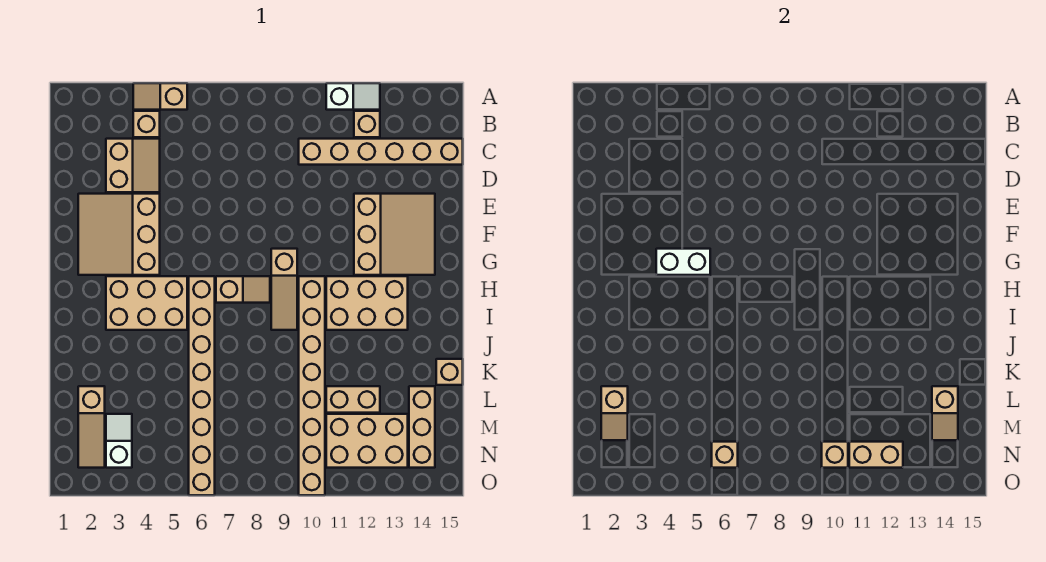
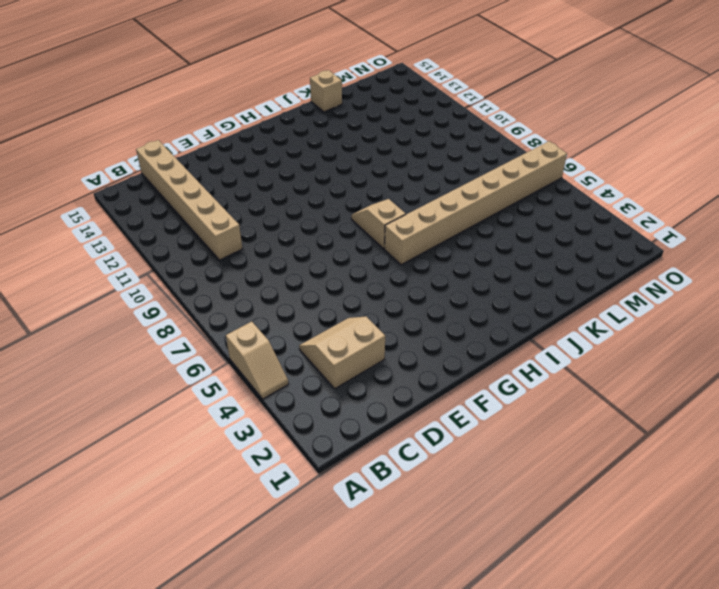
none -> white slope A11:A12 level 1 top 11
none -> tan brick B4 level 1
none -> tan brick B12 level 1

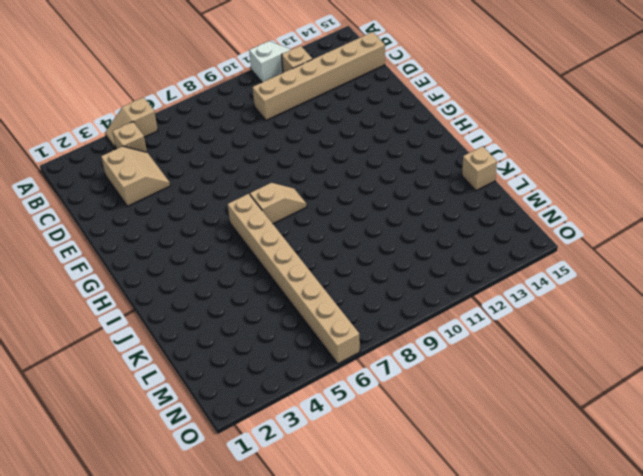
none -> tan slope E2:G4 level 1 top 4
none -> tan slope E12:G14 level 1 top 12
none -> tan slope G9:I9 level 1 top G

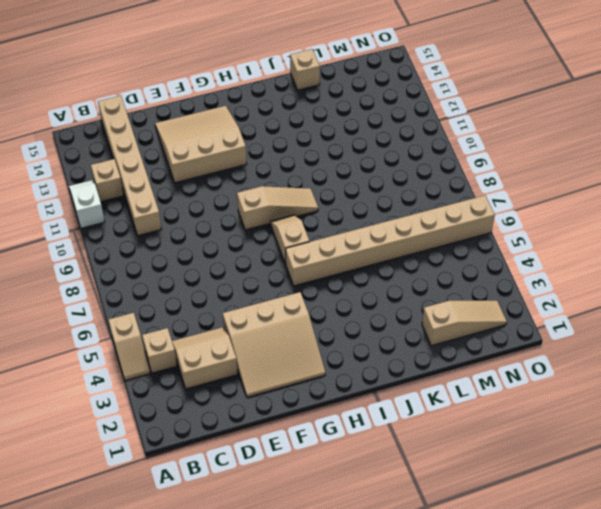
none -> tan brick H3:I5 level 1
none -> tan brick H10:O10 level 1
none -> tan brick H11:I13 level 1

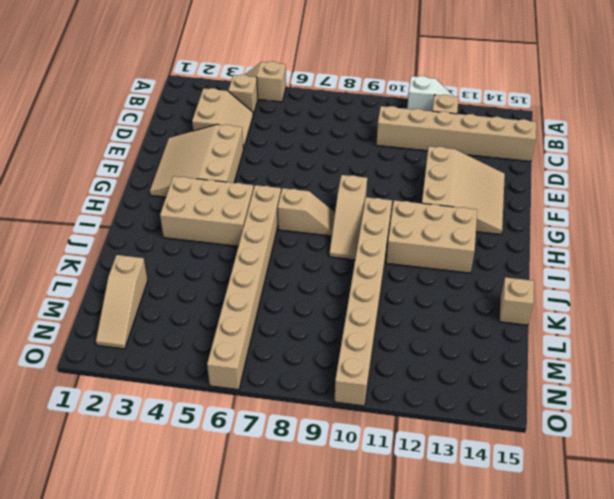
none -> tan brick L11:L12 level 1
none -> tan brick L14:N14 level 1
none -> white slope M3:N3 level 1 top N

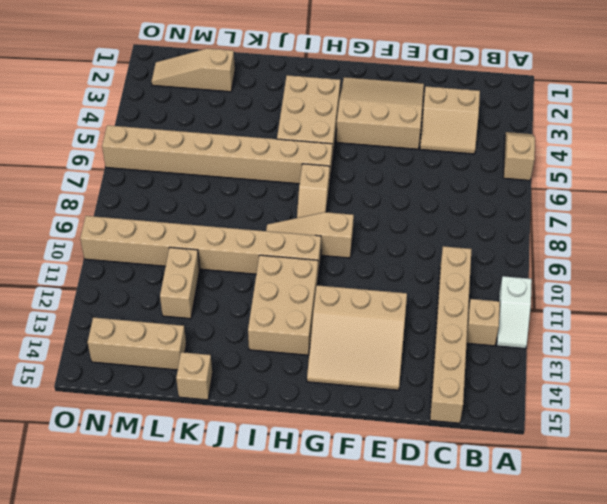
none -> tan brick B4 level 1
none -> white slope M3:N3 level 1 top N
none -> tan brick M11:N13 level 1

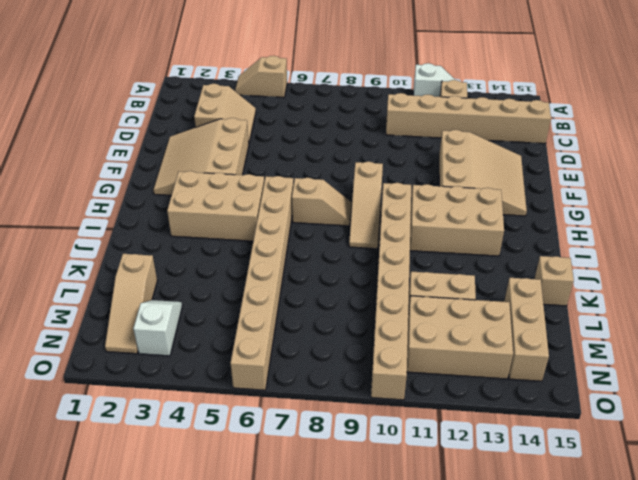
none -> tan brick B4 level 1
none -> white brick G4:G5 level 2
none -> tan slope L2:M2 level 2 top L

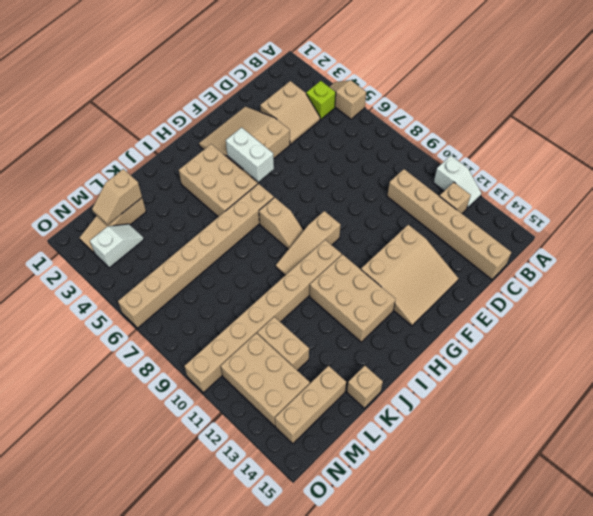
lime brick B4 level 1 -> tan brick B4 level 1
none -> tan slope L14:M14 level 2 top L
none -> tan brick N6 level 2
none -> tan brick N10 level 2

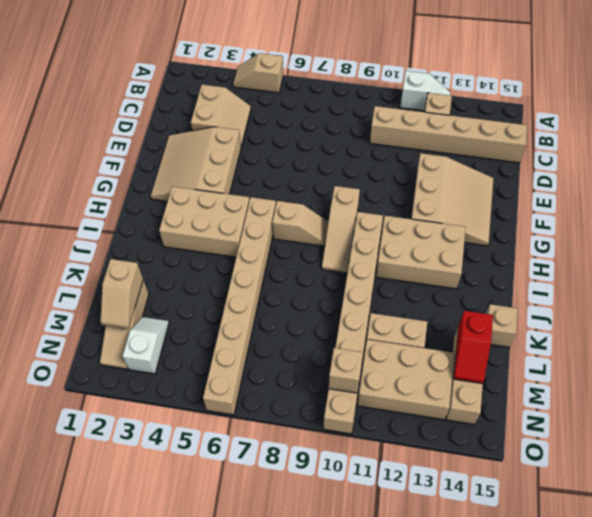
red slope L14:M14 level 2 top L -> tan slope L14:M14 level 2 top L
none -> tan brick B4 level 1
none -> white brick G4:G5 level 2
none -> tan brick N6 level 2

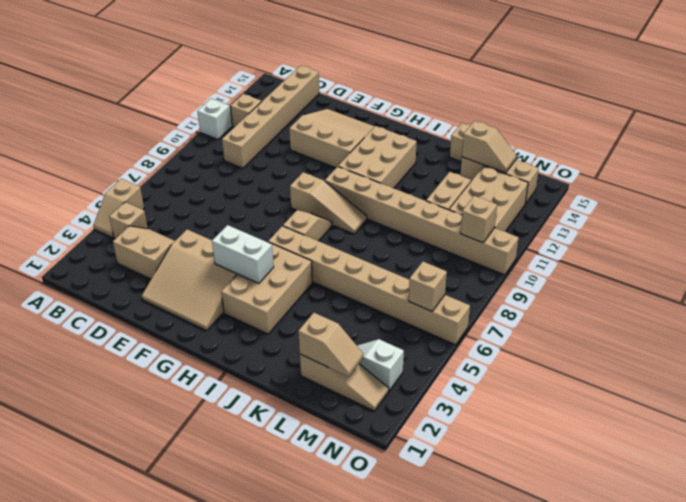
white brick G4:H4 level 2 -> white brick G4:G5 level 2
none -> tan brick N11:N12 level 2

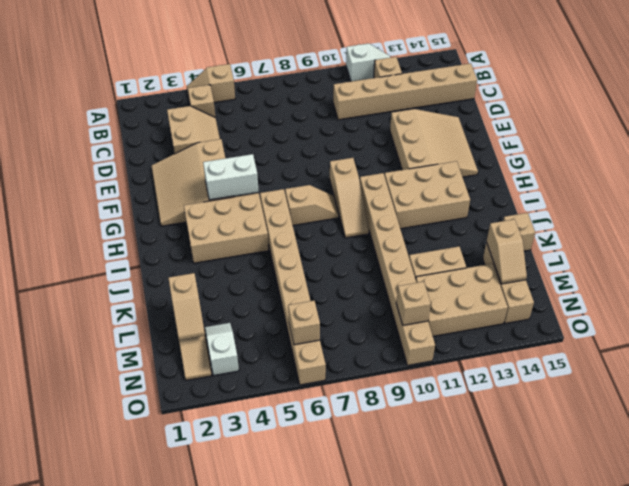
none -> tan brick N11:N12 level 2

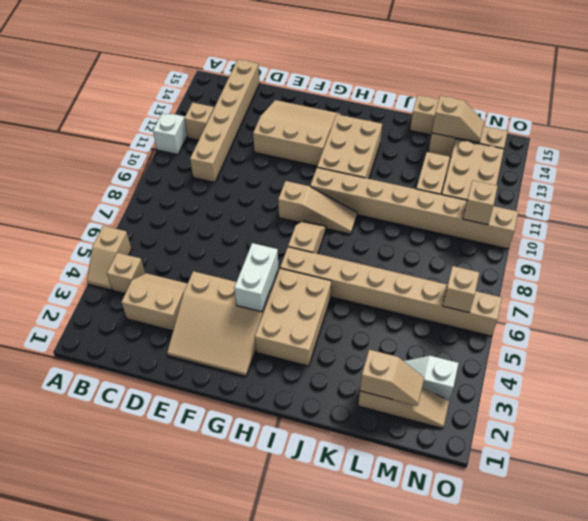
none -> tan brick N11:N12 level 2

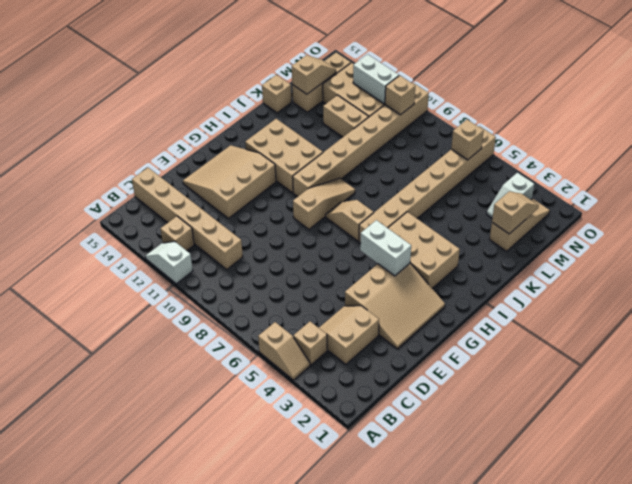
white brick N11:N12 level 2 -> tan brick N11:N12 level 2

